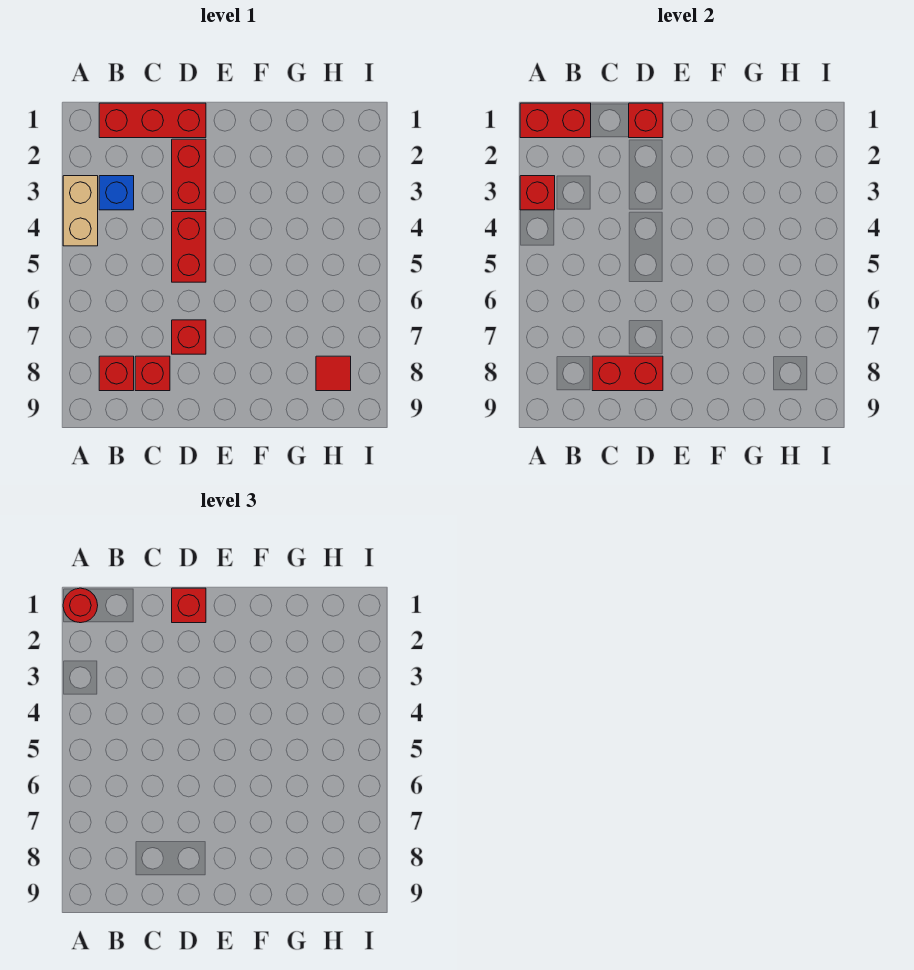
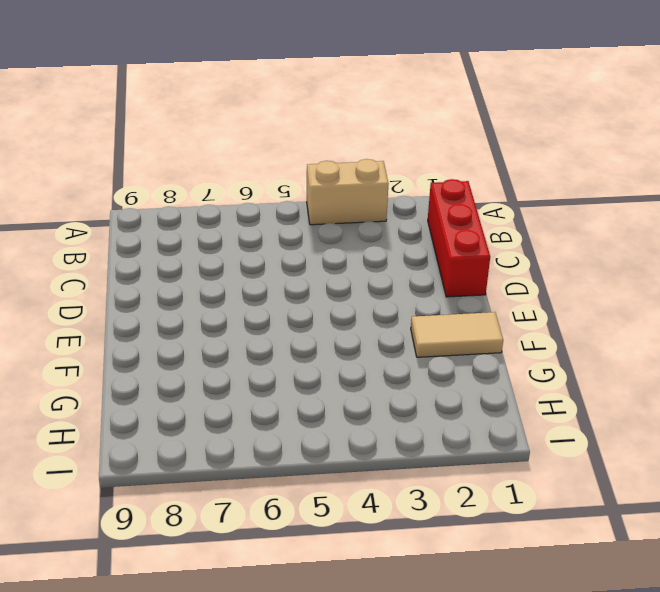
tan tile F1:F2 level 1 -> none
none -> blue brick B3 level 1
none -> red brick B8 level 1
none -> red brick C8 level 1

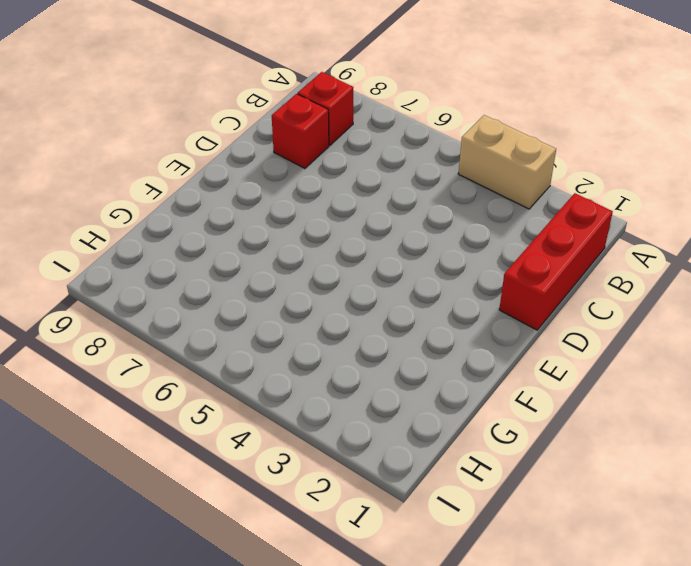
none -> blue brick B3 level 1
none -> red brick D2:D3 level 1
none -> red brick D4:D5 level 1

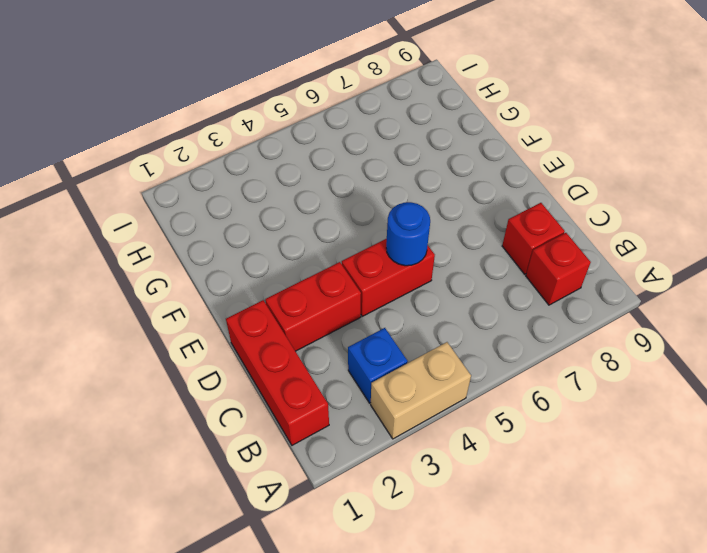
blue round brick D5 level 2 -> none
none -> red brick D7 level 1
none -> red tile H8 level 1
none -> red brick A1:B1 level 2

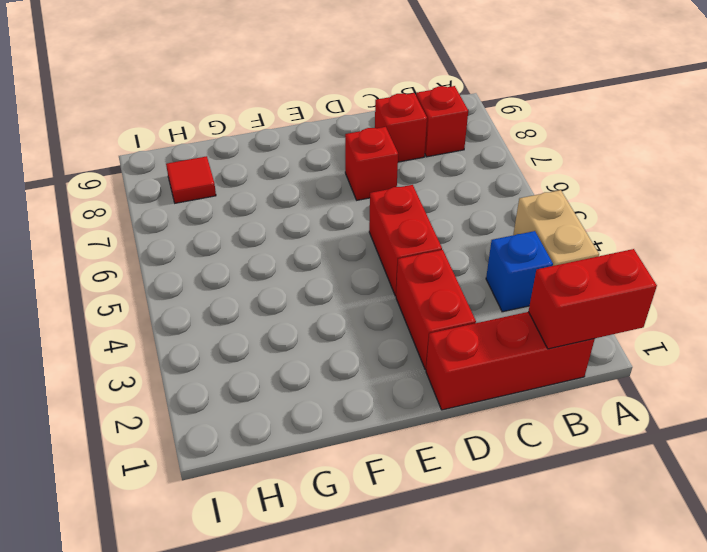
none -> red brick A3 level 2
none -> red brick C8:D8 level 2
none -> red brick D1 level 2

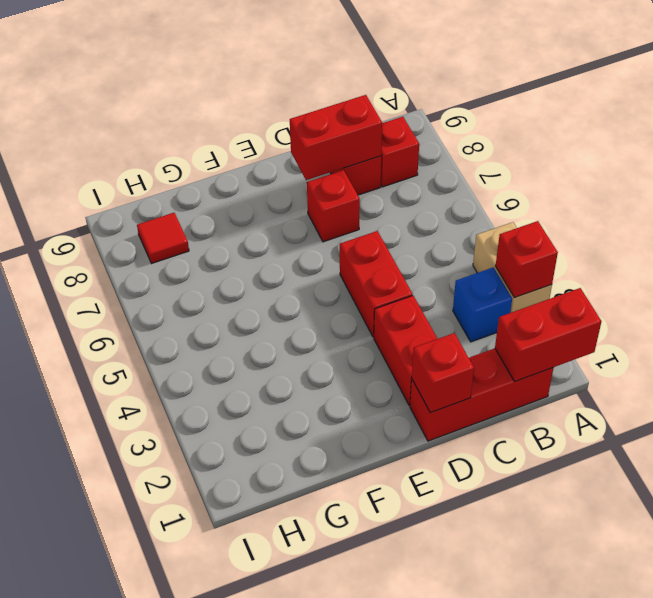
none -> red round brick A1 level 3
none -> red brick D1 level 3

